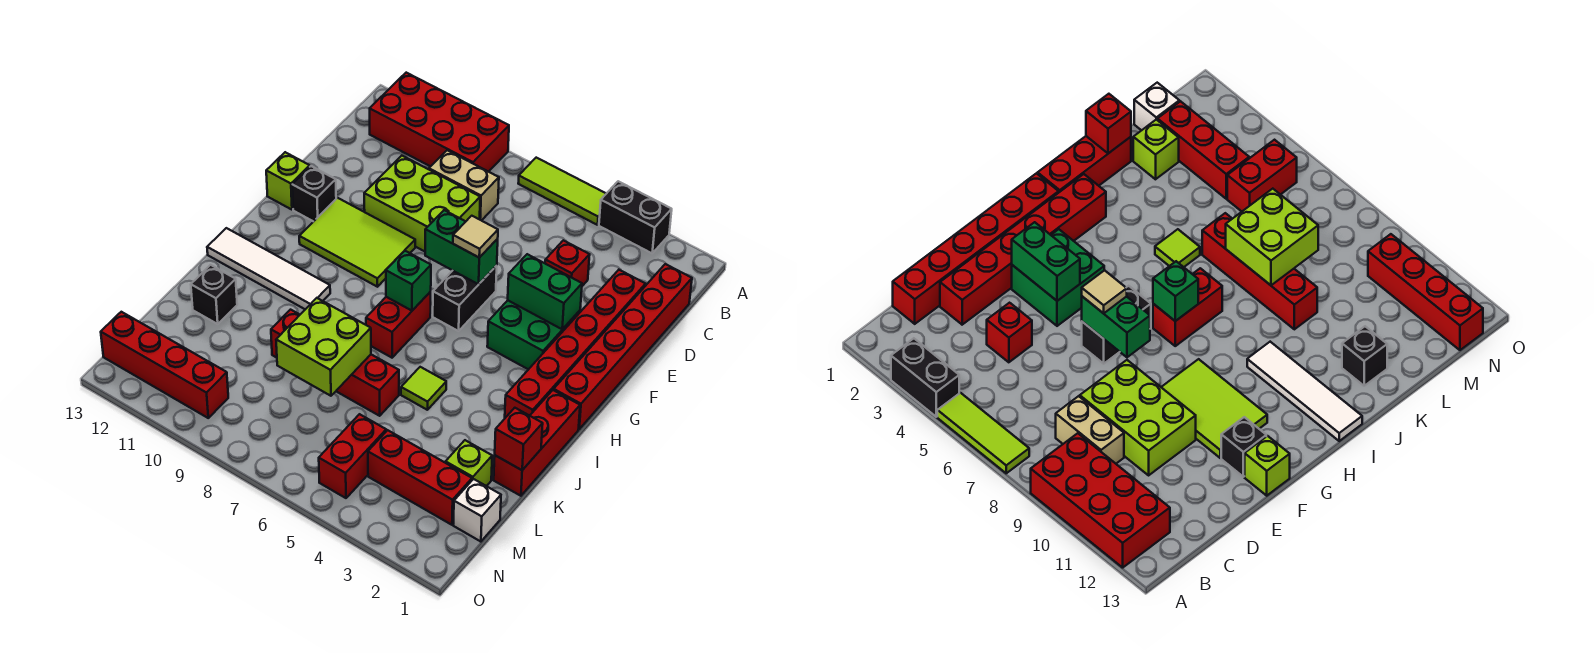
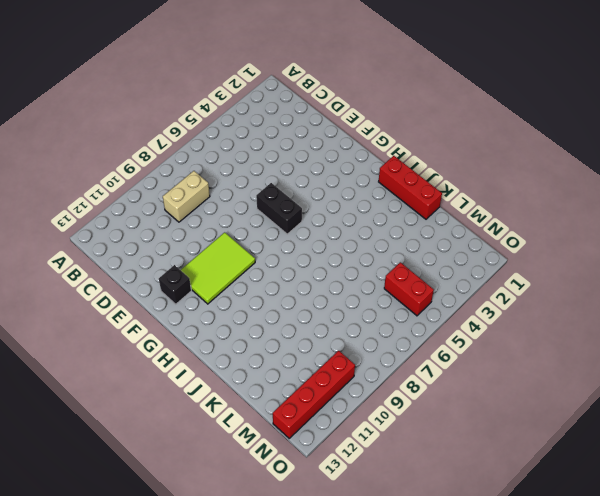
none -> black brick A3:A4 level 1
none -> lime tile A5:A7 level 1
none -> red brick A9:B12 level 1
none -> red brick C1:H1 level 1

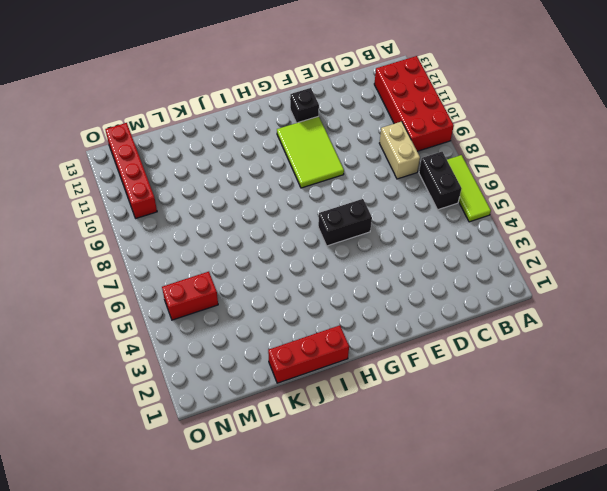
black brick B6:B7 level 1 -> black brick A3:A4 level 1
none -> red brick C1:H1 level 1
none -> red brick D2:I2 level 1
none -> red brick D4 level 1
none -> lime brick D8:E10 level 1

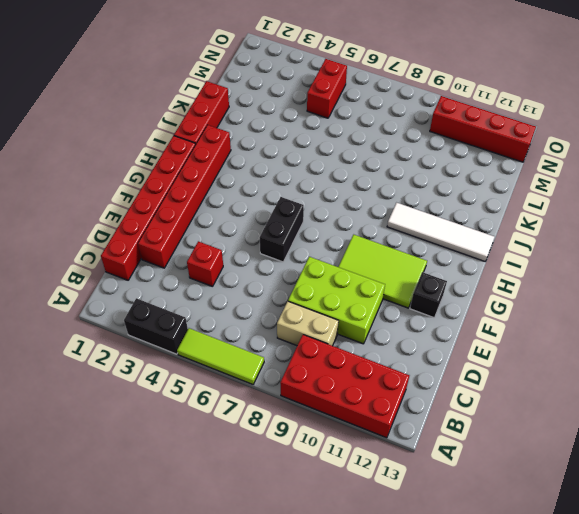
none -> green brick F3:G4 level 1
none -> lime brick F13 level 1
none -> red brick H7:I7 level 1
none -> lime tile J5 level 1

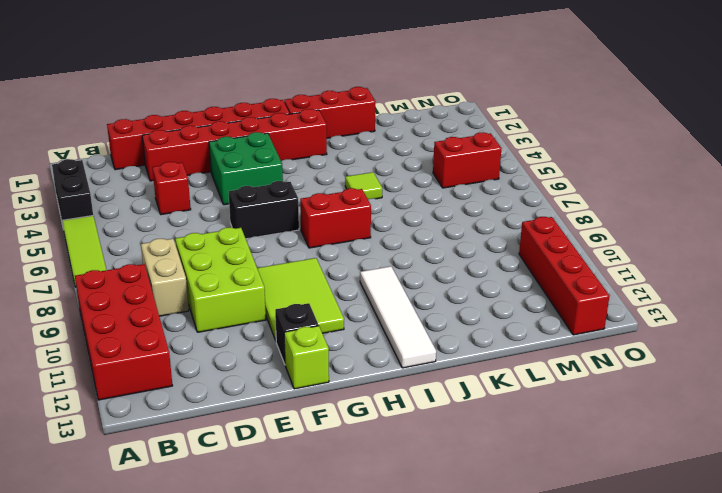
none -> red brick K6:K9 level 1
none -> black brick K12 level 1
none -> lime brick L2 level 1
none -> white brick M1 level 1

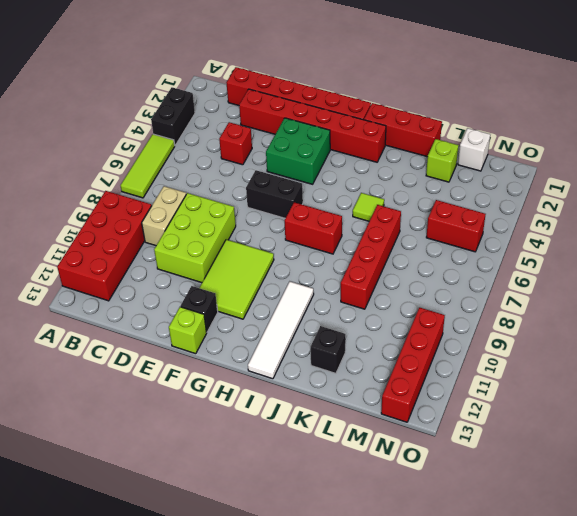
none -> red brick M2:M4 level 1
none -> green brick F3:F4 level 2
none -> green brick F6:F7 level 2
none -> green brick H7 level 2

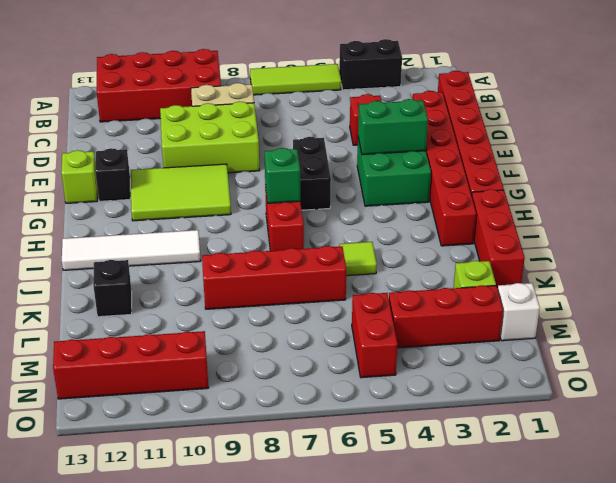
none -> green brick F6:F7 level 2
none -> red brick K1 level 2
none -> lime brick K7:L8 level 2
none -> tan tile F6 level 3

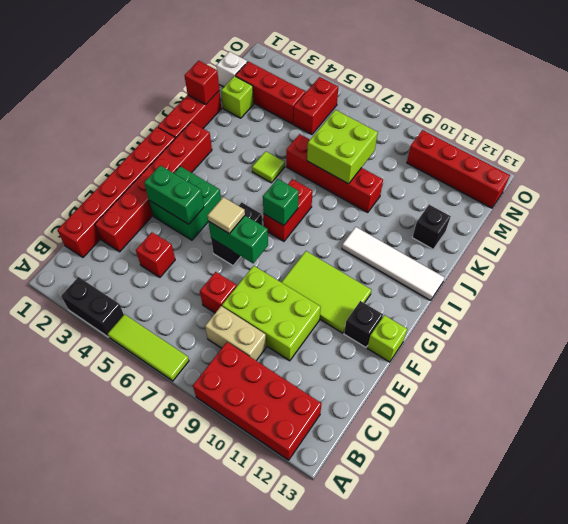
red brick D7 level 1 -> none

